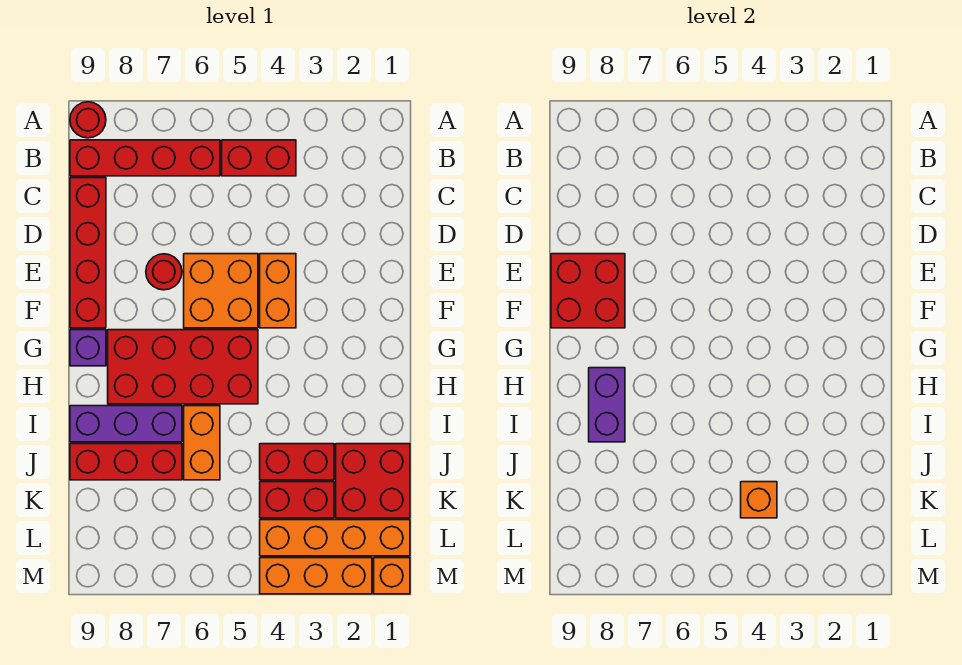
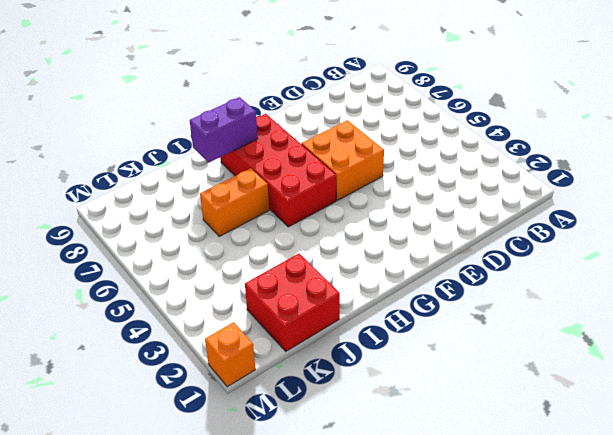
none -> red round brick A9 level 1
none -> red brick B4:B5 level 1
none -> red brick B6:B9 level 1

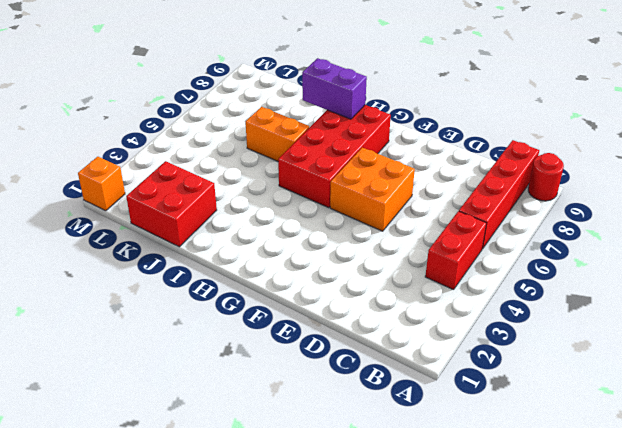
none -> red brick C9:F9 level 1
none -> orange brick E4:F4 level 1
none -> red round brick E7 level 1

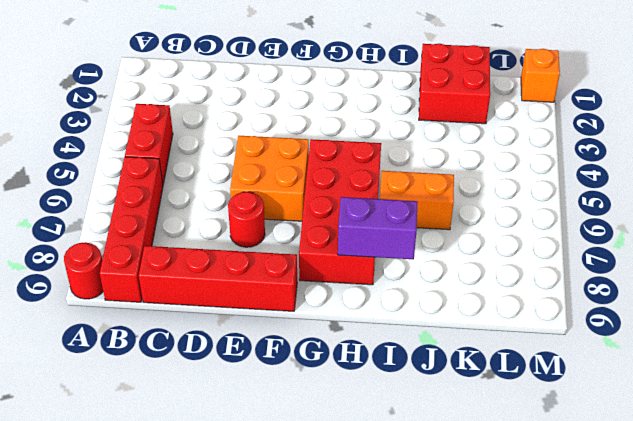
none -> orange brick E4:F4 level 1
none -> purple brick G9 level 1
none -> purple brick I7:I9 level 1

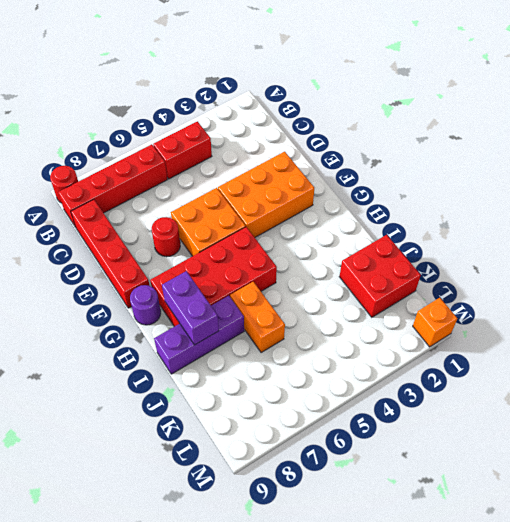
orange brick E2:F4 level 1 -> orange brick E4:F4 level 1
purple round brick G9 level 1 -> purple brick G9 level 1
none -> red brick J3:J4 level 1
none -> red brick J7:J9 level 1
none -> red brick K3:K4 level 1

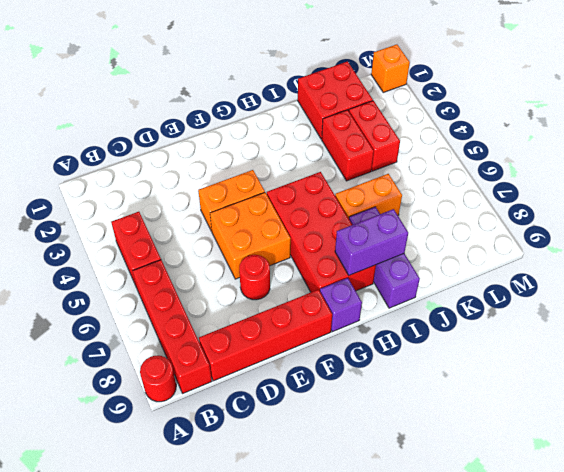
none -> red brick J7:J9 level 1
none -> orange brick L1:L4 level 1
none -> orange brick M2:M4 level 1

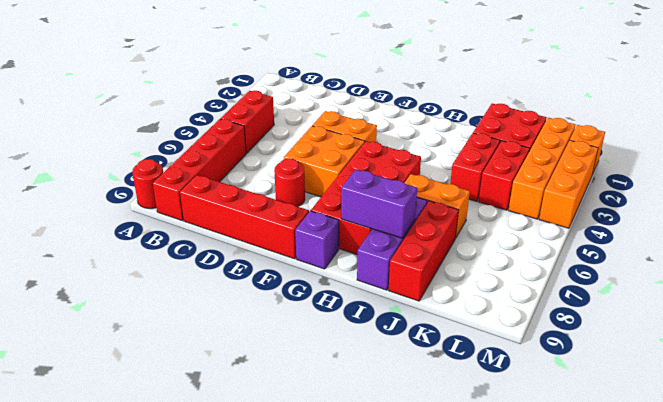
none -> red brick E8:F9 level 2
none -> orange brick K4 level 2

